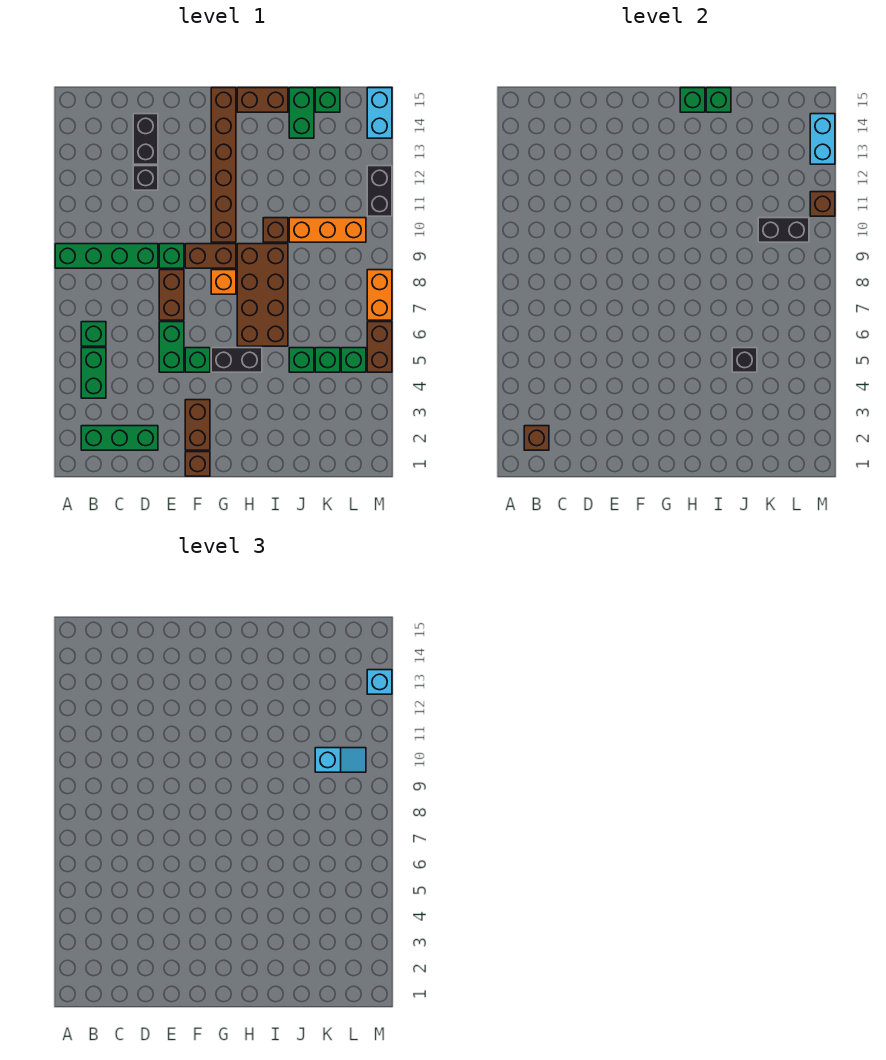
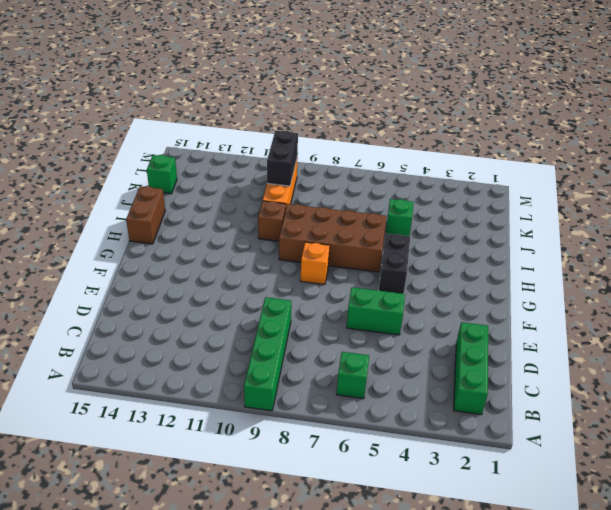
none -> green brick B4:B5 level 1
none -> black brick D12 level 1
none -> black brick D13:D14 level 1
none -> brown brick E7:E8 level 1

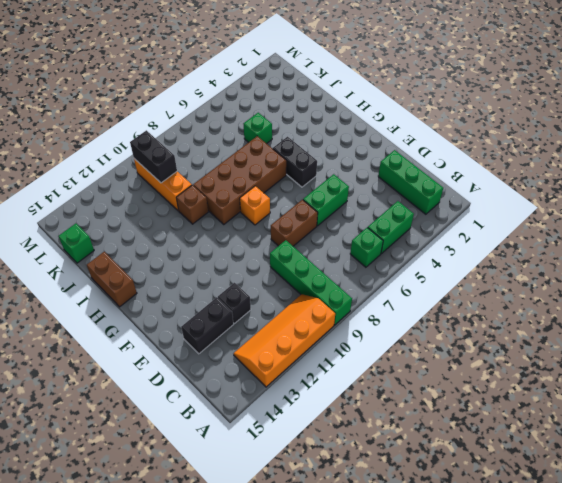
orange slope A10:B13 level 1 top A -> none
none -> green brick E9 level 1
none -> brown brick F1 level 1
none -> brown brick F2:F3 level 1
none -> green brick F5 level 1

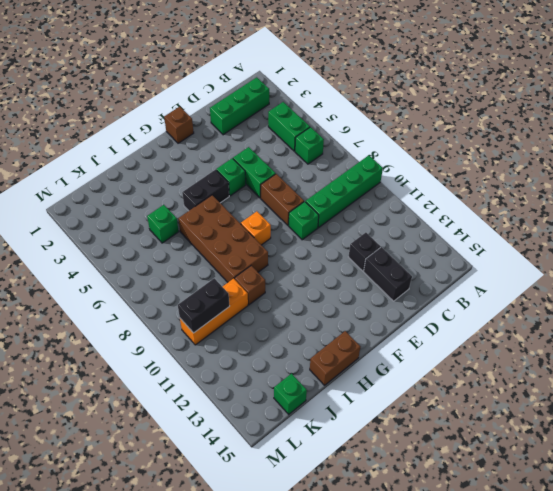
none -> brown brick F2:F3 level 1
none -> brown brick F9:G9 level 1
none -> brown brick G10:G15 level 1
none -> green brick J14:J15 level 1

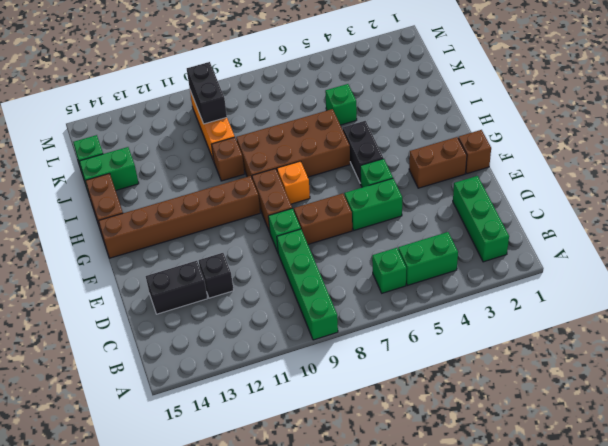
none -> green brick K5 level 1
none -> green brick L5 level 1
none -> brown brick M5:M6 level 1
none -> orange brick M7:M8 level 1

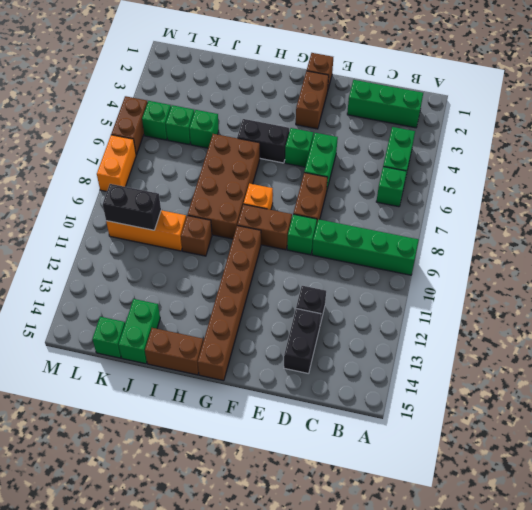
none -> black brick M11:M12 level 1
none -> cyan brick M14:M15 level 1
none -> brown brick B2 level 2
none -> green brick H15 level 2

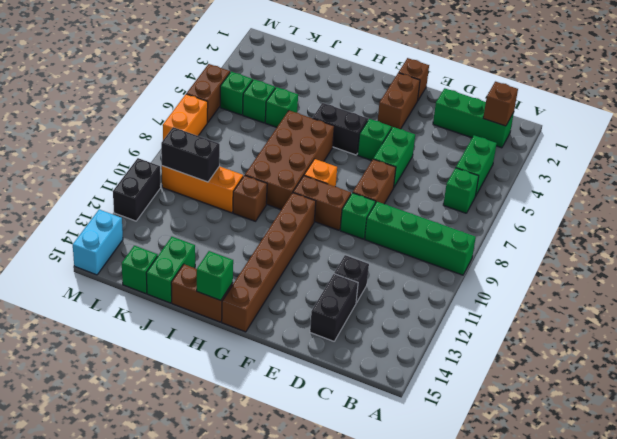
none -> green brick I15 level 2
none -> black brick J5 level 2
none -> brown brick M11 level 2
none -> cyan brick M13:M14 level 2

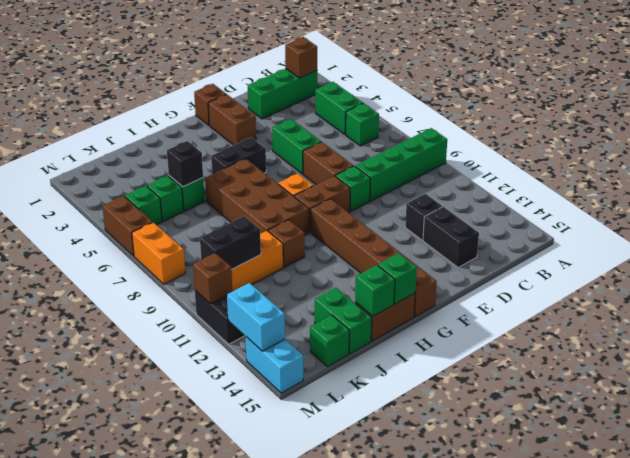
none -> green brick F5 level 1
none -> cyan slope K10:L10 level 3 top K
none -> cyan brick M13 level 3

